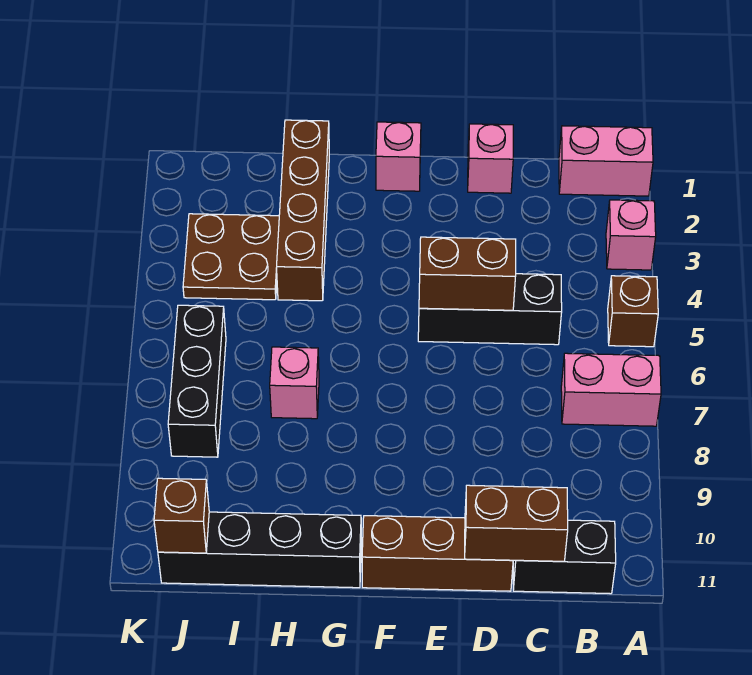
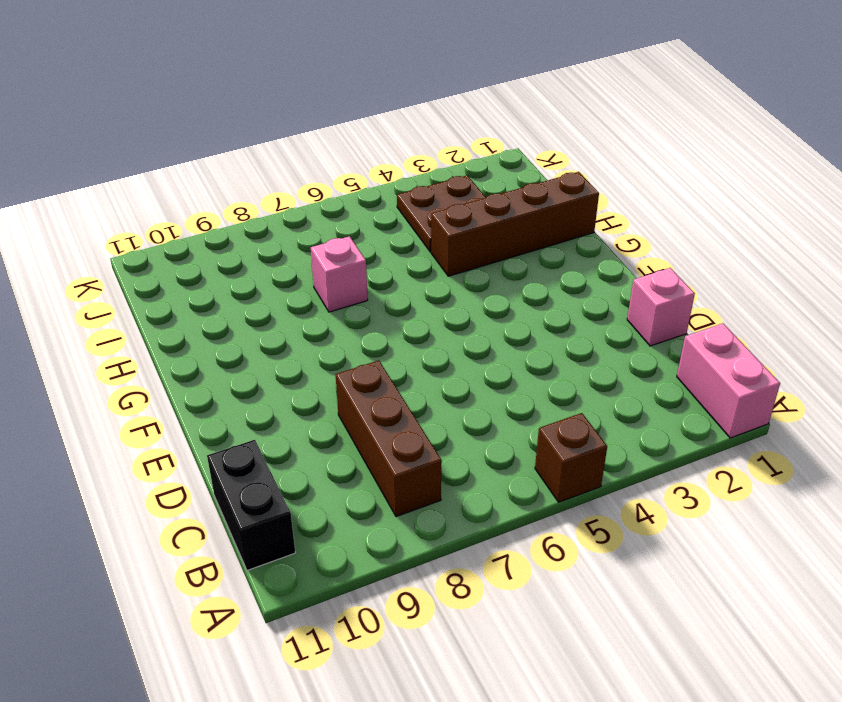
brown brick B8:D8 level 1 -> brown brick D11:F11 level 1
none -> pink brick A3 level 1
none -> pink brick A7:B7 level 1
none -> black brick C5:E5 level 1

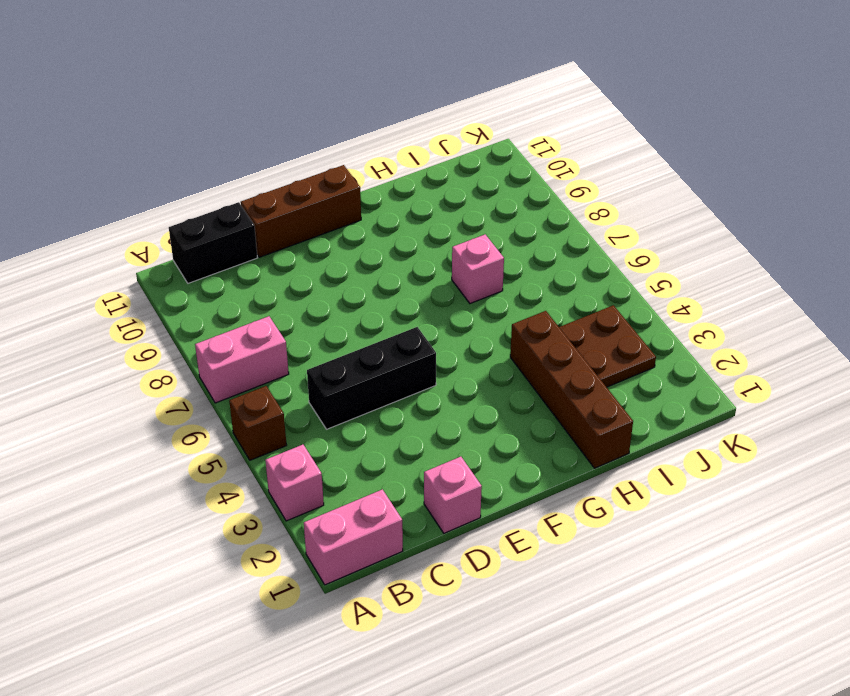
none -> pink brick F1 level 1
none -> black brick G11:J11 level 1
none -> black brick J6:J8 level 1

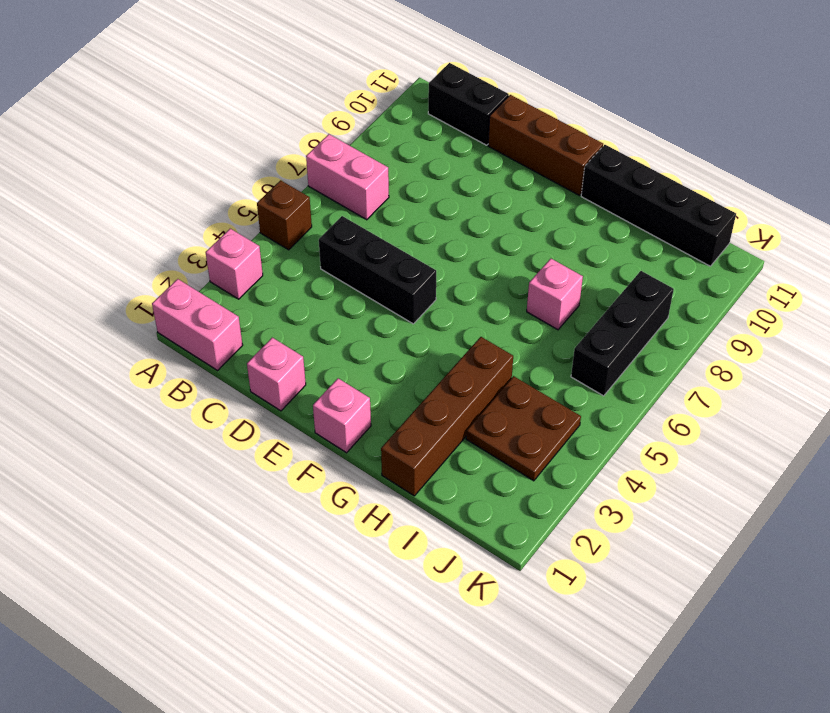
none -> brown brick C11:D11 level 2
none -> brown brick D5:E5 level 2
none -> brown brick J11 level 2

